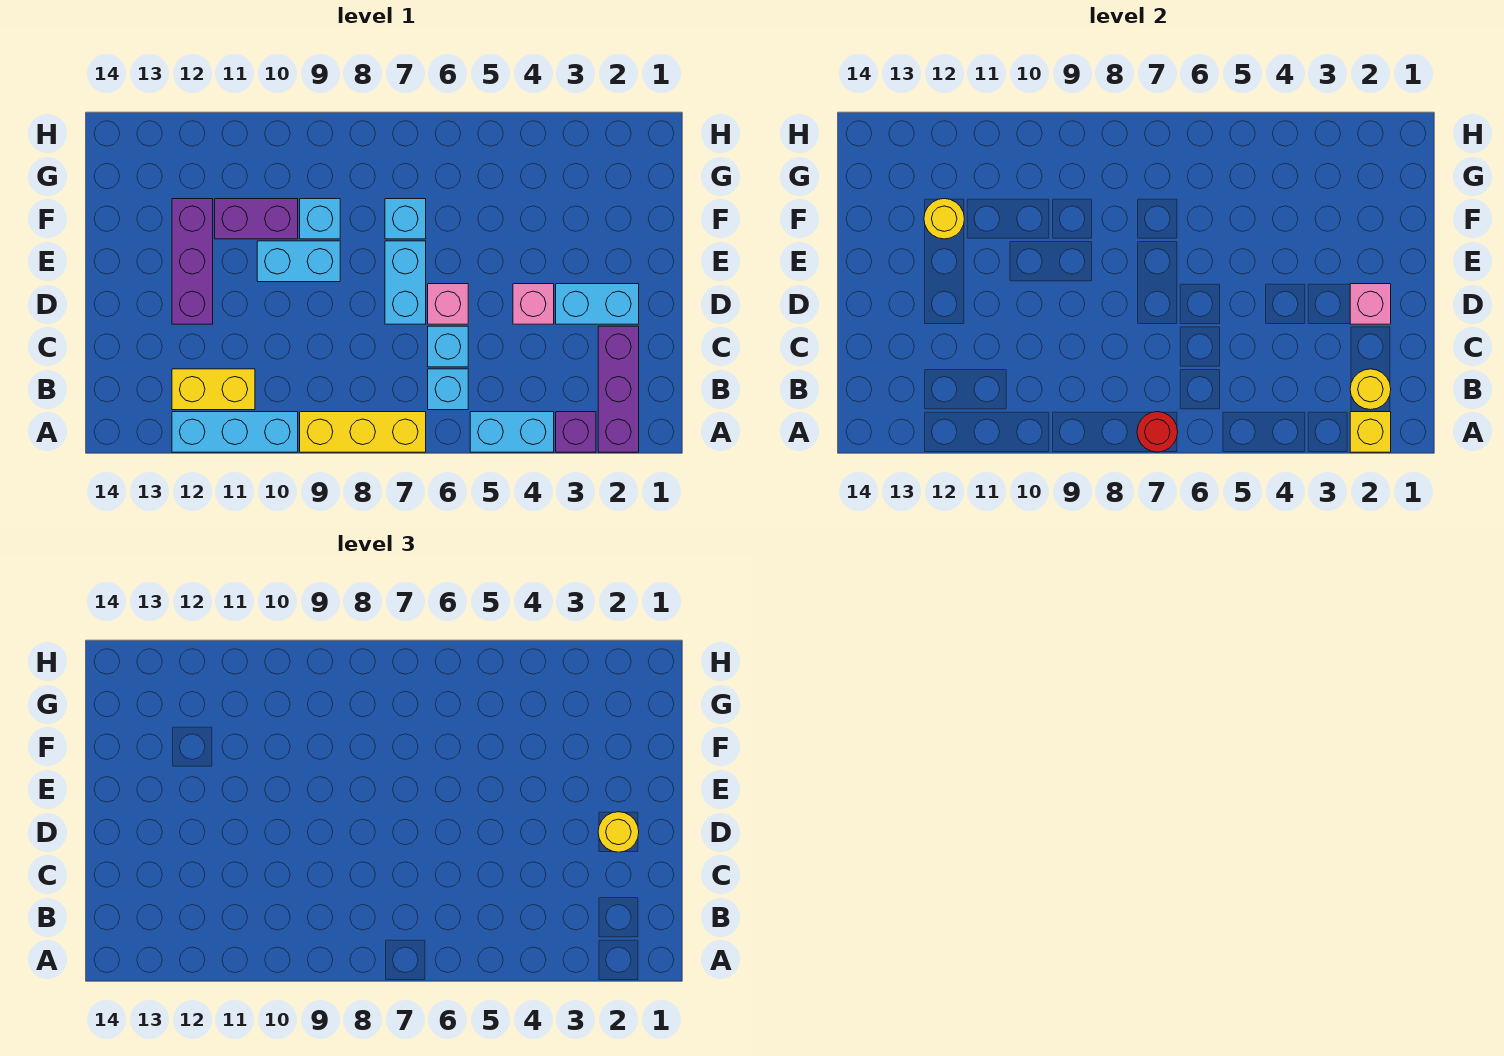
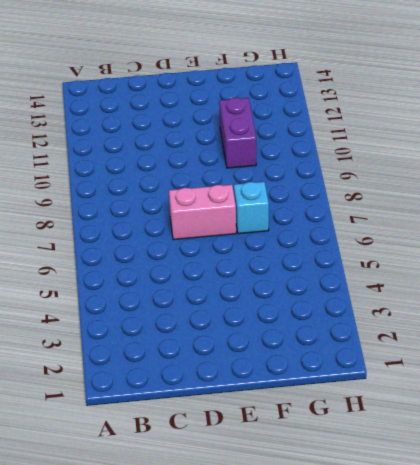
pink brick D7:E7 level 1 -> cyan brick D7:E7 level 1
none -> purple brick A2:C2 level 1
none -> purple brick A3 level 1
none -> cyan brick A4:A5 level 1

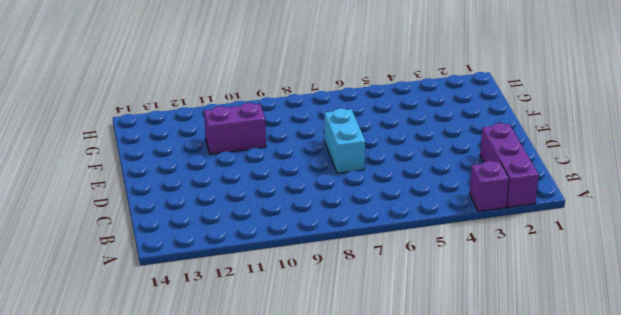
none -> cyan brick A4:A5 level 1
none -> yellow brick A7:A9 level 1
none -> cyan brick A10:A12 level 1

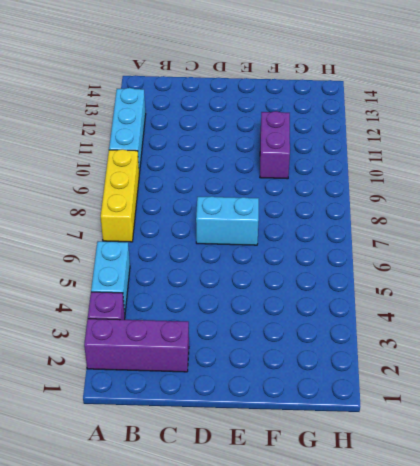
none -> cyan brick B6 level 1
none -> yellow brick B11:B12 level 1
none -> cyan brick C6 level 1

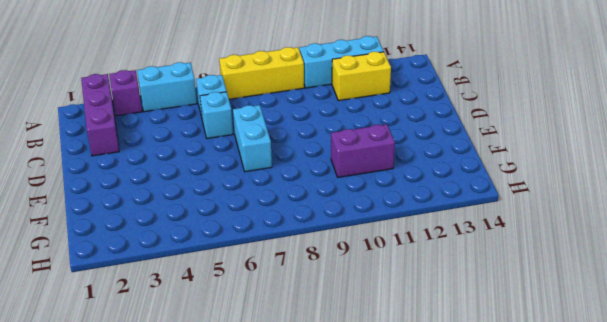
none -> cyan brick D2:D3 level 1
none -> pink brick D4 level 1
none -> pink brick D6 level 1

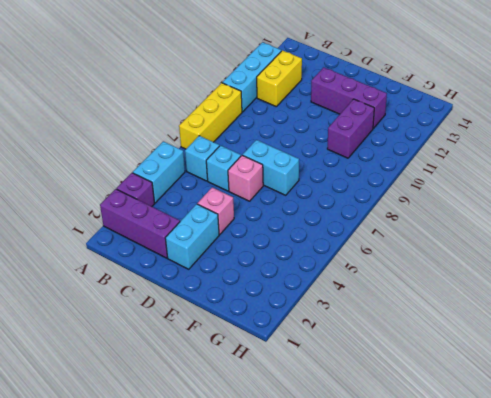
none -> cyan brick E9:E10 level 1
none -> cyan brick F7 level 1
none -> cyan brick F9 level 1

